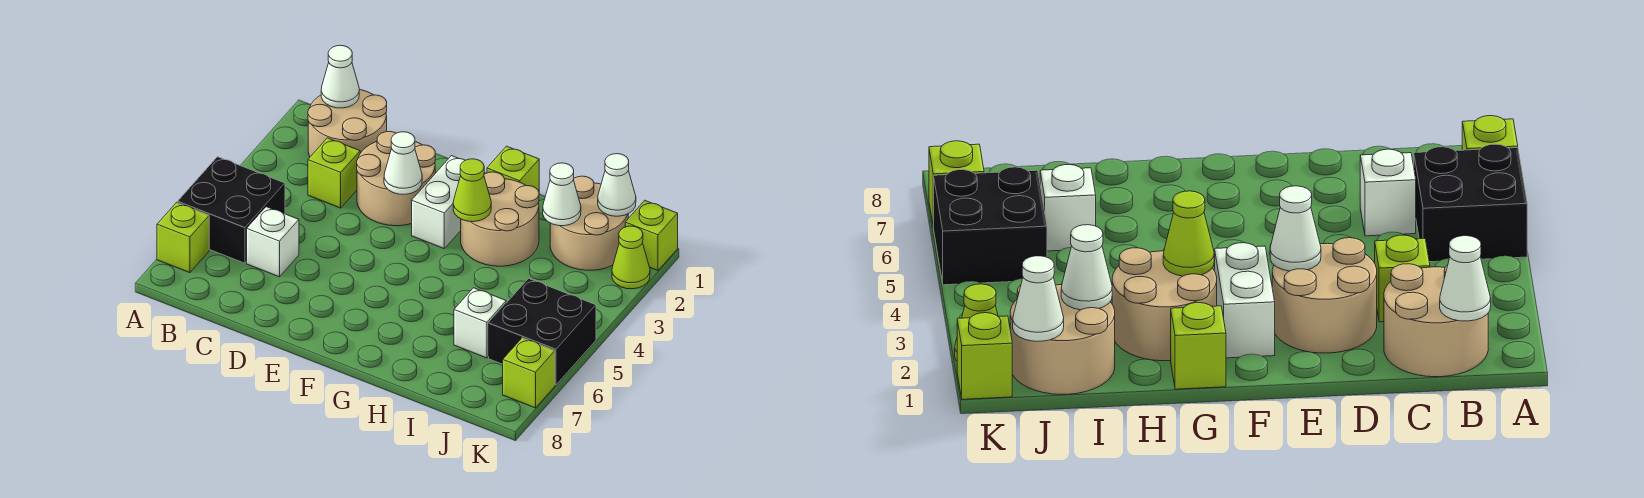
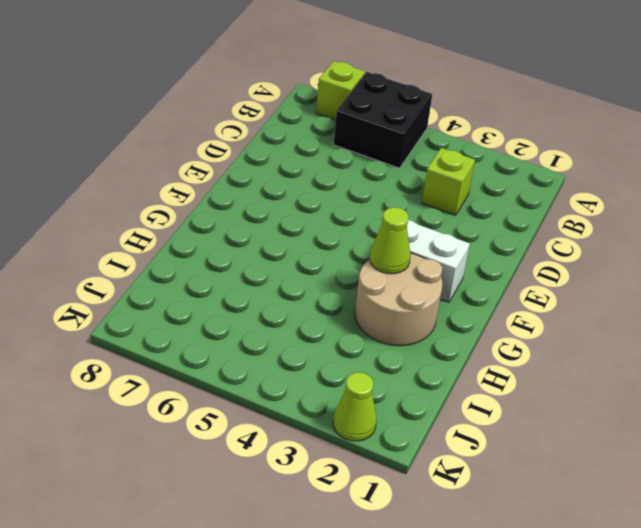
none -> tan round brick B1:C2 level 1
none -> white brick C6 level 1
none -> tan round brick D2:E3 level 1

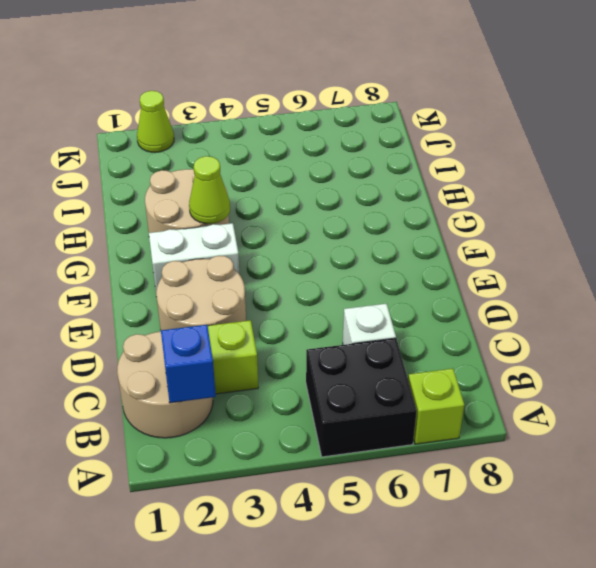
blue brick B2 level 2 -> none
none -> lime brick G1 level 1
none -> tan round brick I1:J2 level 1
none -> white brick I6 level 1

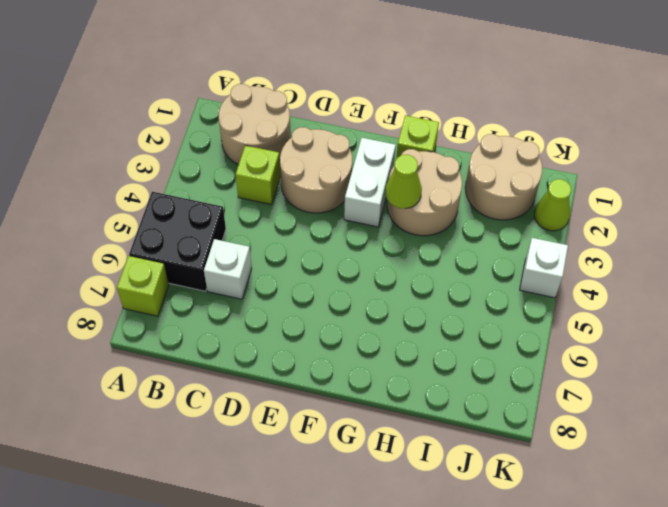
white brick K4 level 1 -> white brick I6 level 1
none -> black brick J5:K6 level 1
none -> lime brick K1 level 1
none -> lime brick K7 level 1

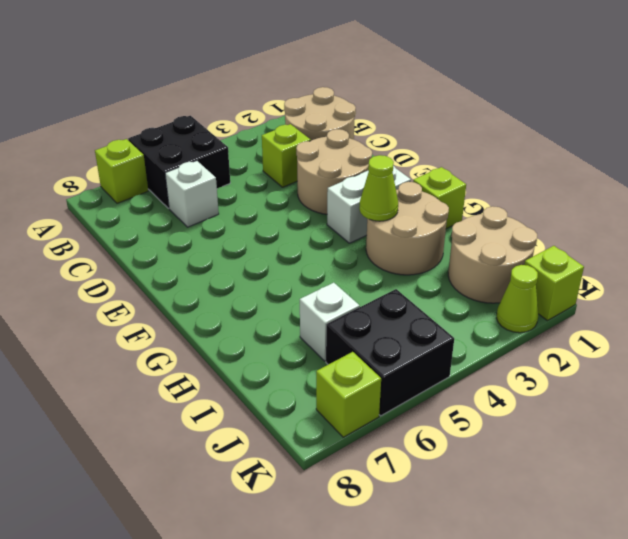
none -> white cone B1 level 2
none -> white cone E3 level 2
none -> white cone I2 level 2

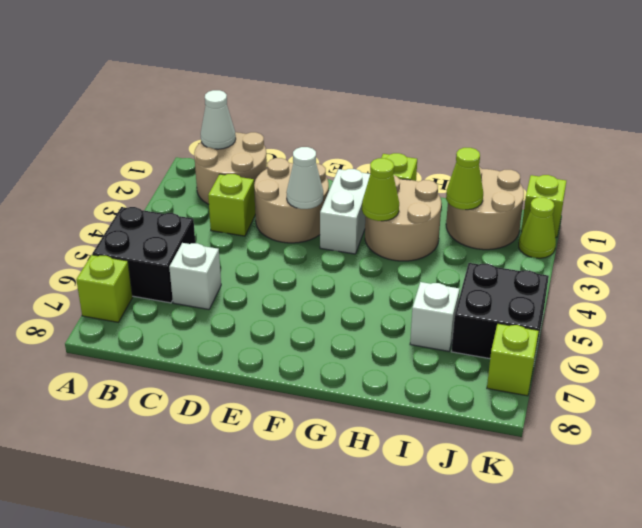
lime cone I2 level 2 -> white cone I2 level 2
none -> white cone J1 level 2

